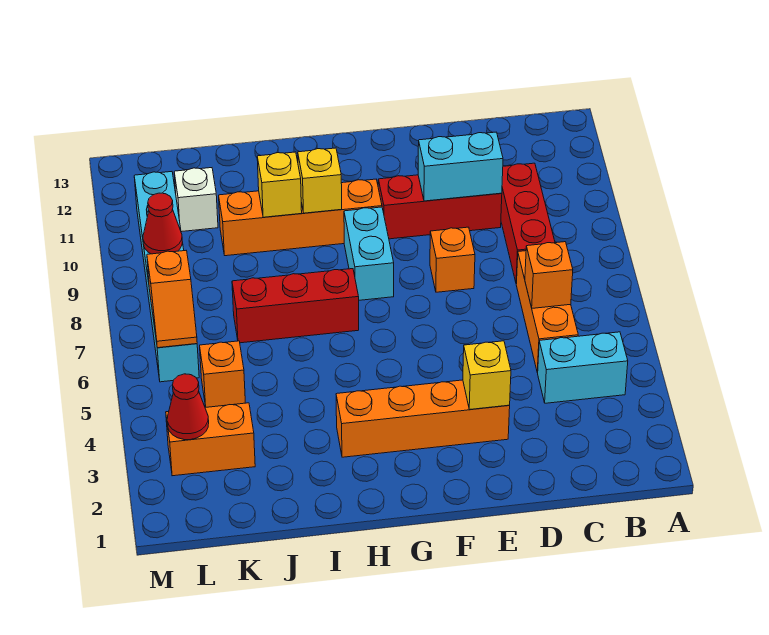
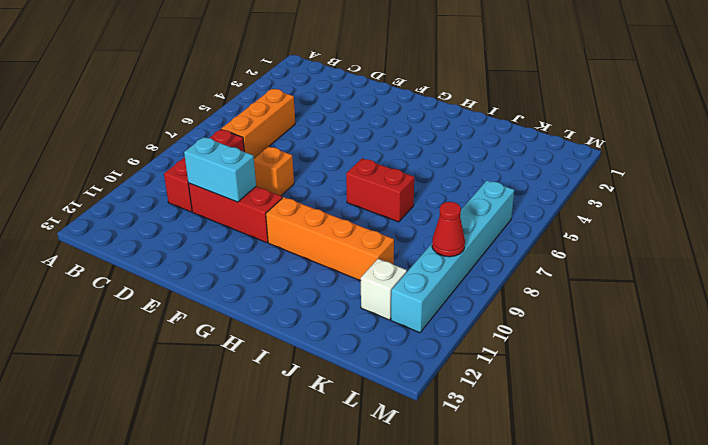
red brick H7:I7 level 1 -> red brick H7:J7 level 1
none -> cyan brick B4:C4 level 1
none -> orange brick E3:H3 level 1
none -> cyan brick G8:G9 level 1

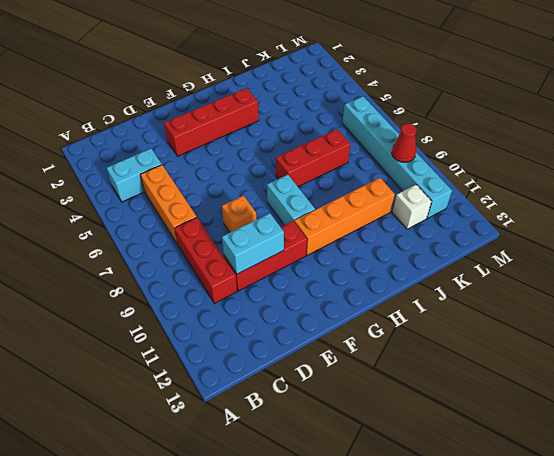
red brick E3:H3 level 1 -> orange brick E3:H3 level 1
none -> orange brick K3:L3 level 1
none -> orange brick K5 level 1
none -> orange brick C6 level 2

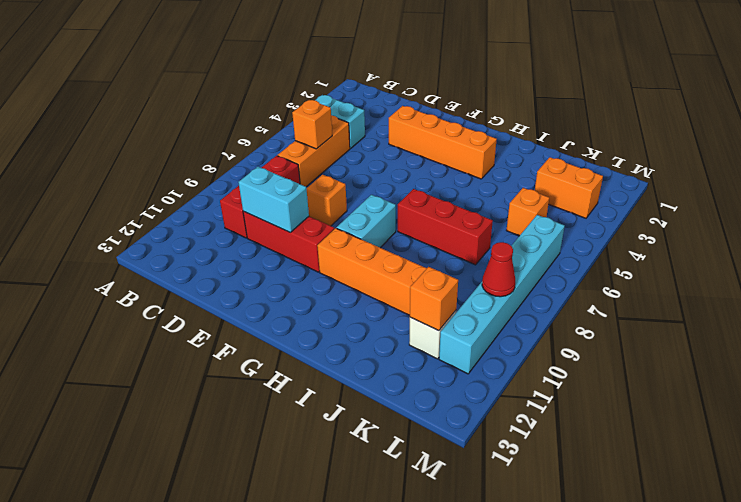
orange brick K11 level 2 -> none
none -> yellow brick E3 level 2
none -> yellow brick H10 level 2
none -> yellow brick I10 level 2

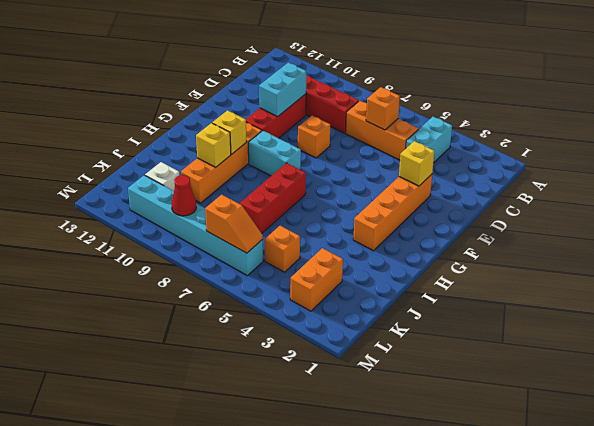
none -> red cone L3 level 2

